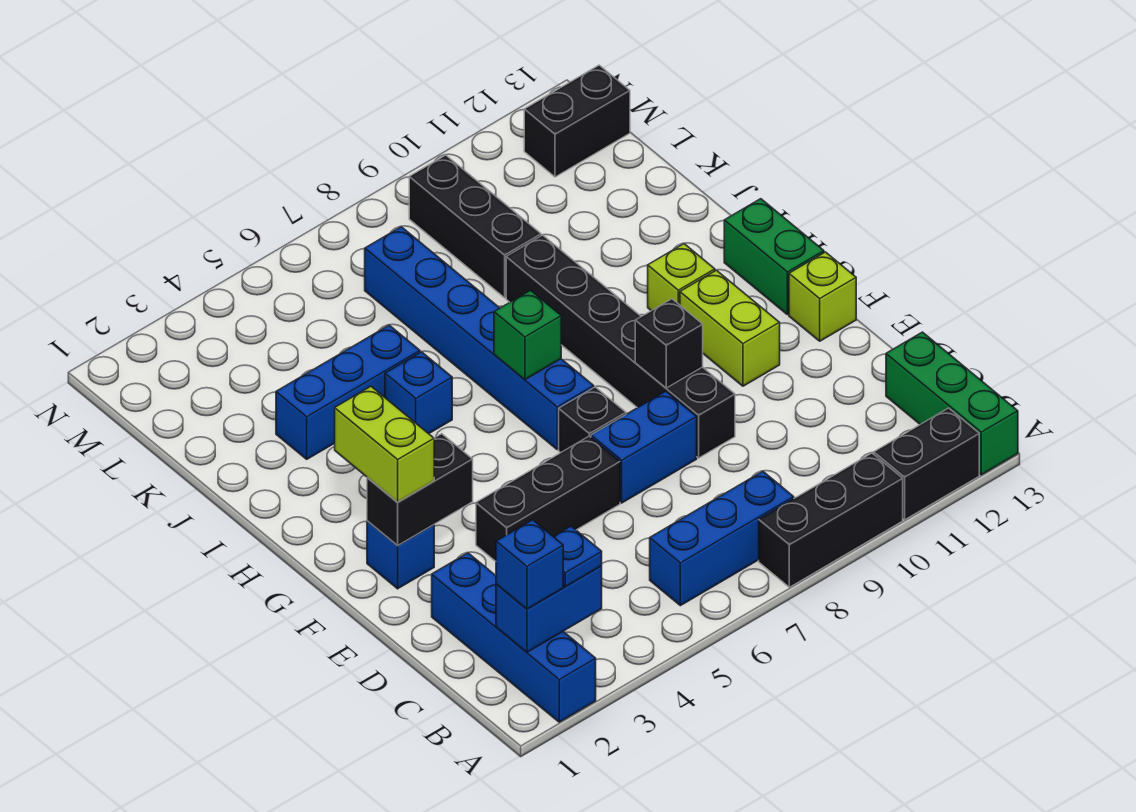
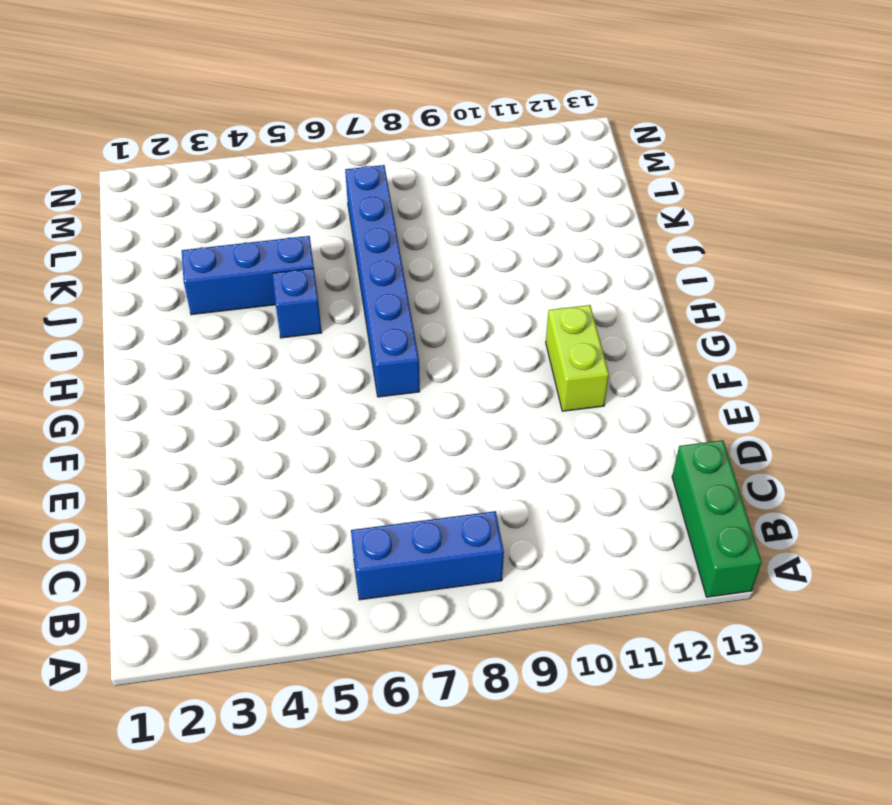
none -> blue brick A2:D2 level 1
none -> black brick A8:A10 level 1
none -> black brick A11:A12 level 1

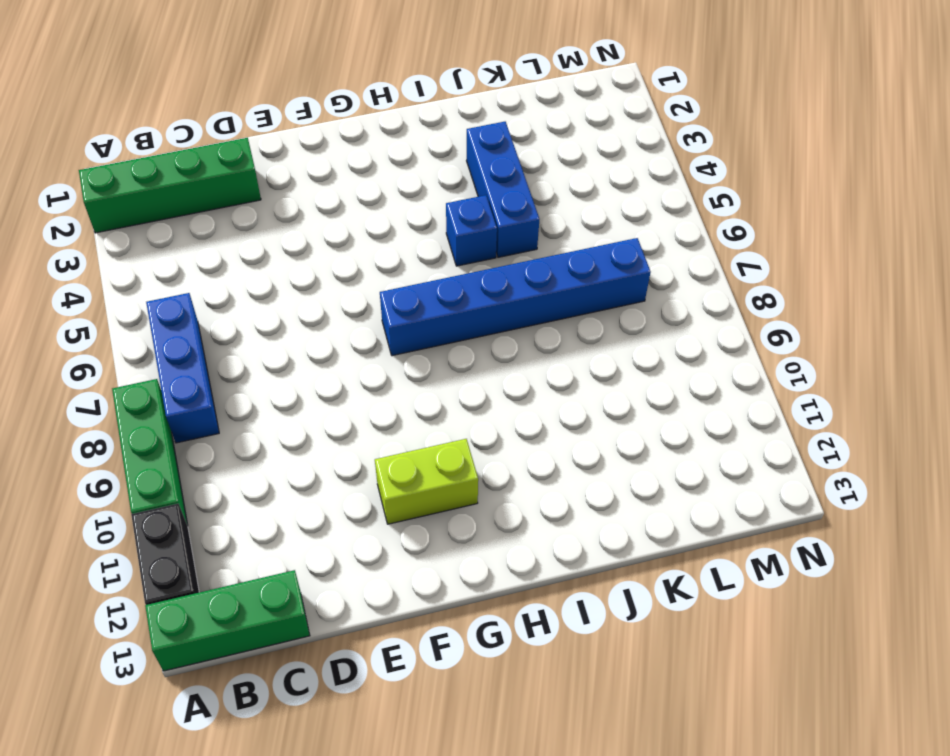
green brick A2:D2 level 1 -> blue brick A2:D2 level 1
green brick A8:A10 level 1 -> black brick A8:A10 level 1
none -> black brick E4:E6 level 1
none -> blue brick E7:E8 level 1
none -> black brick E9:J9 level 1

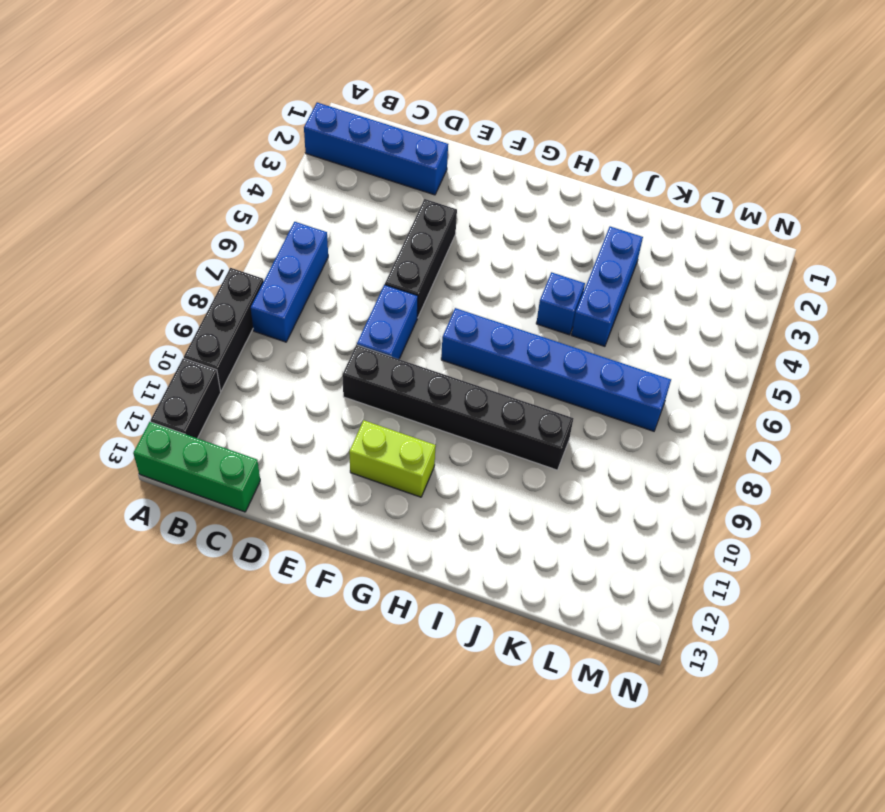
none -> blue brick F2 level 1
none -> black brick F7 level 1
none -> lime brick F13 level 1

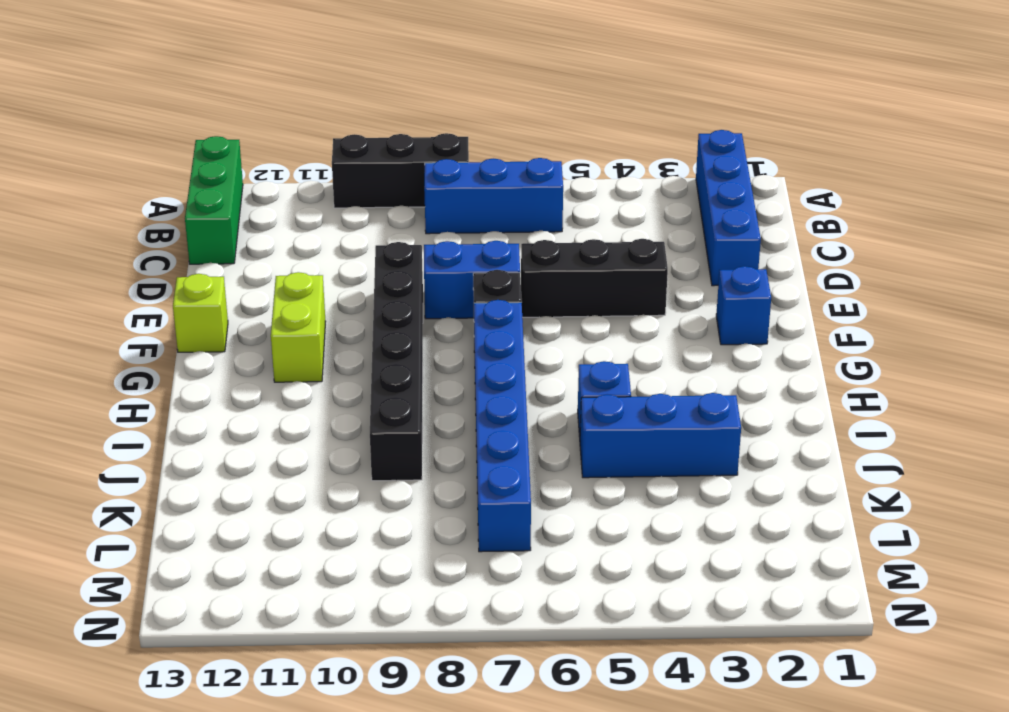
none -> black brick A11:A12 level 1
none -> green brick G13:H13 level 1
none -> lime brick H11 level 1

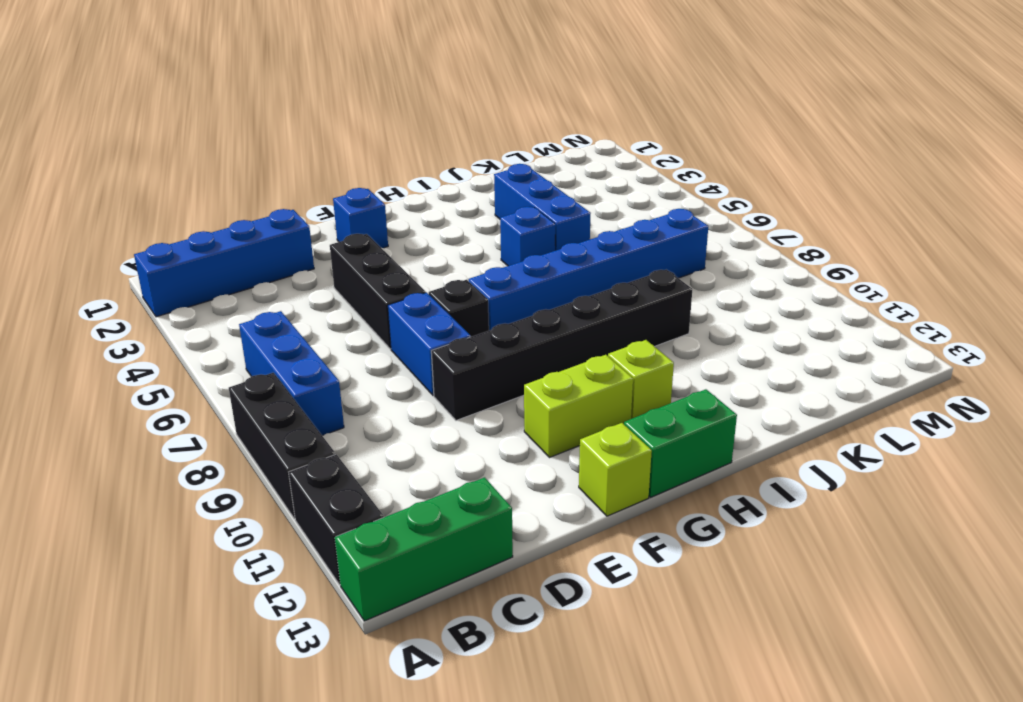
none -> black brick K9:M9 level 1
none -> black brick M12:M13 level 1
none -> blue brick B2:B3 level 2

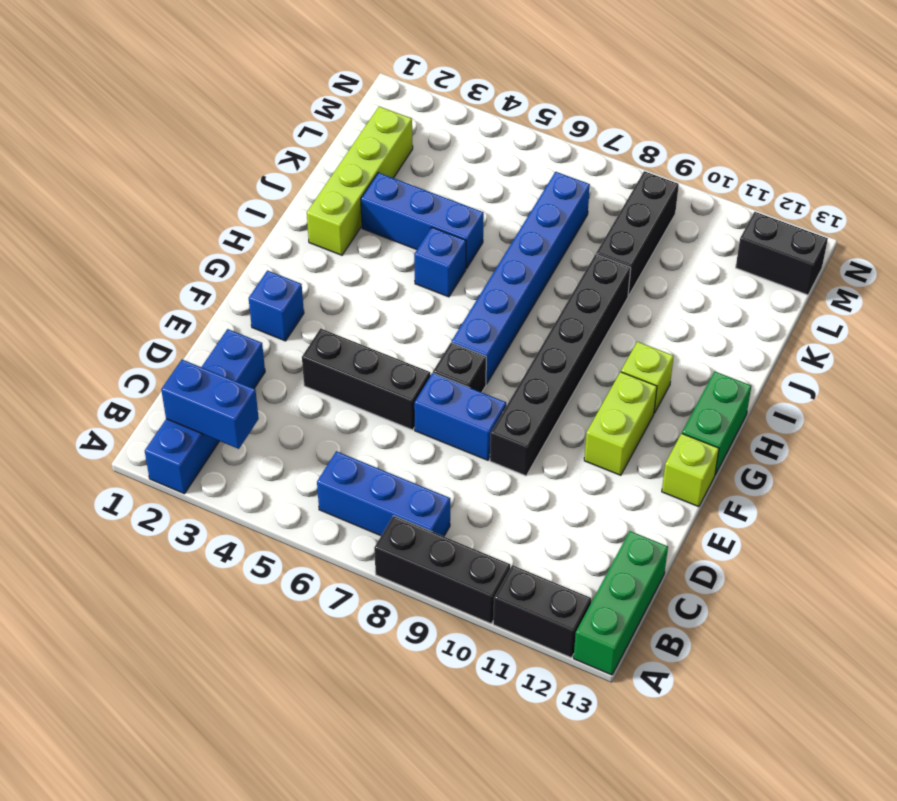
lime brick I2:L2 level 1 -> none
none -> black brick F2:F3 level 2
none -> black brick F9 level 2
none -> green brick H7 level 2

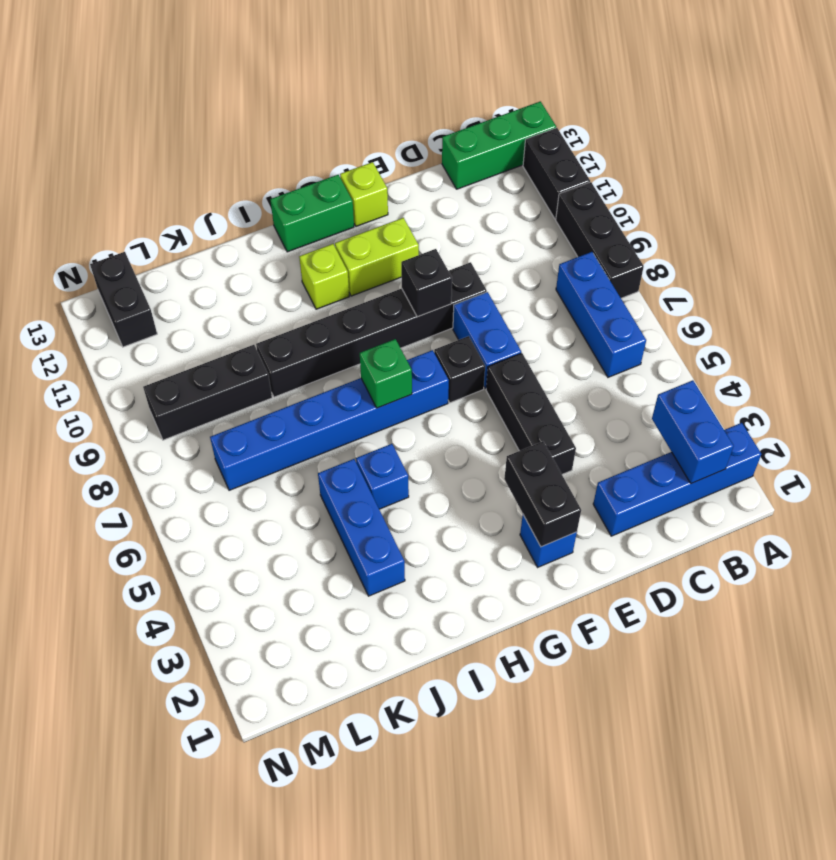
none -> blue brick B2 level 3
none -> blue plate B3 level 3
none -> lime brick F2:G2 level 3

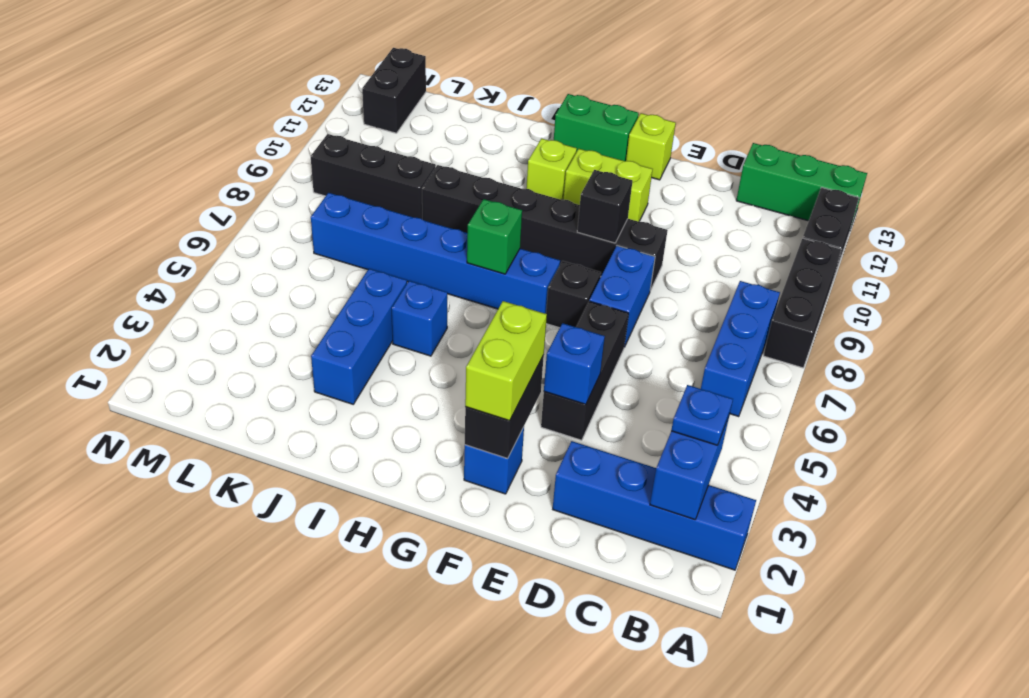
blue brick E4 level 2 -> blue brick B2 level 3
lime brick F2:F3 level 3 -> lime brick F2:G2 level 3

